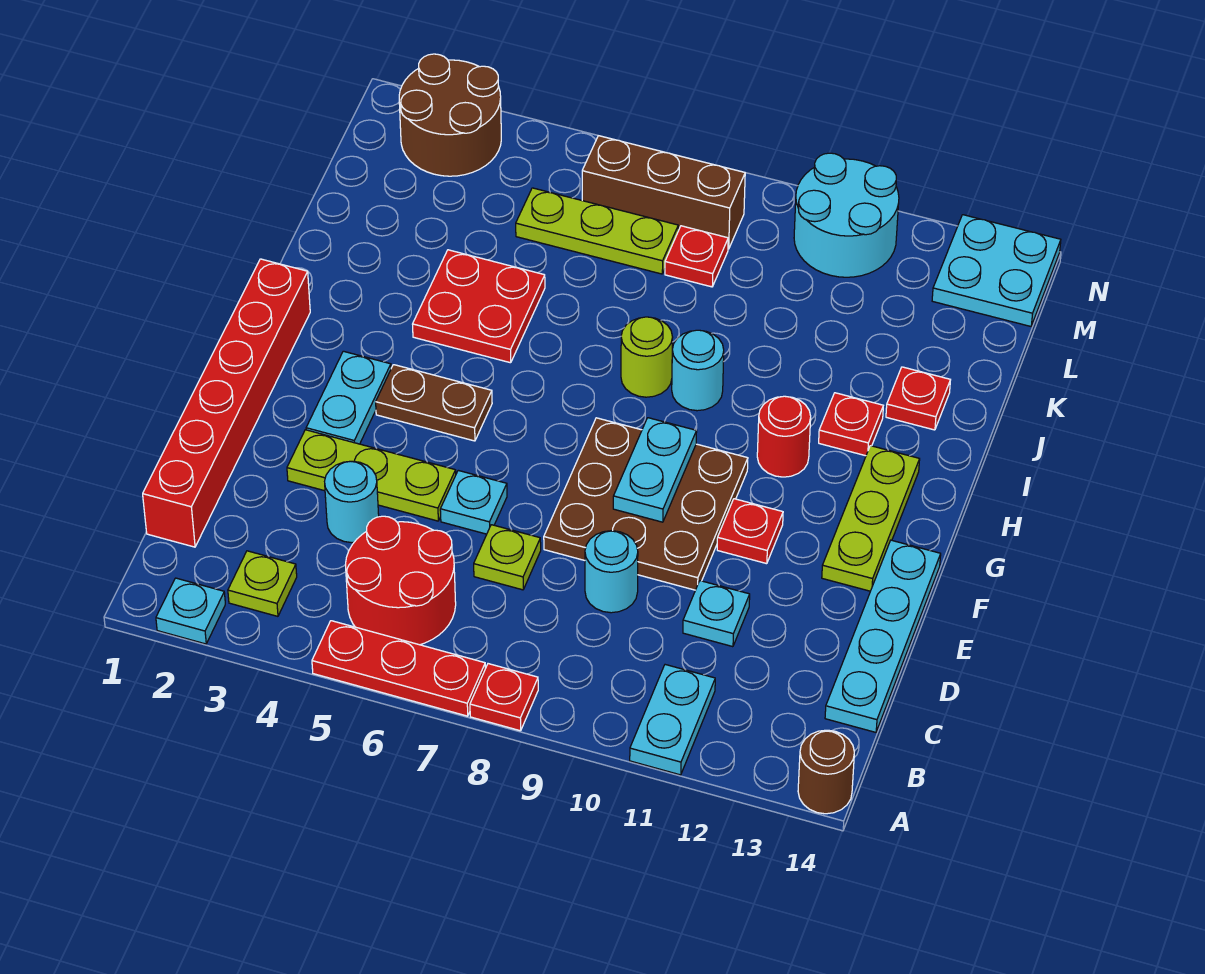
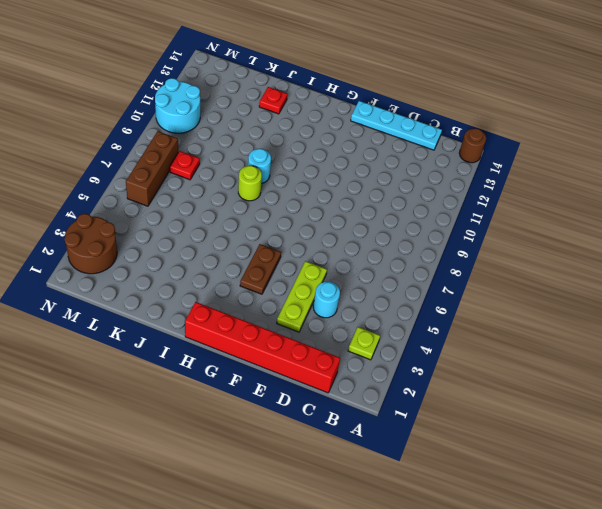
none -> cyan plate A2 level 1
none -> red plate A5:A7 level 1
none -> red plate A8 level 1
none -> cyan plate A11:B11 level 1

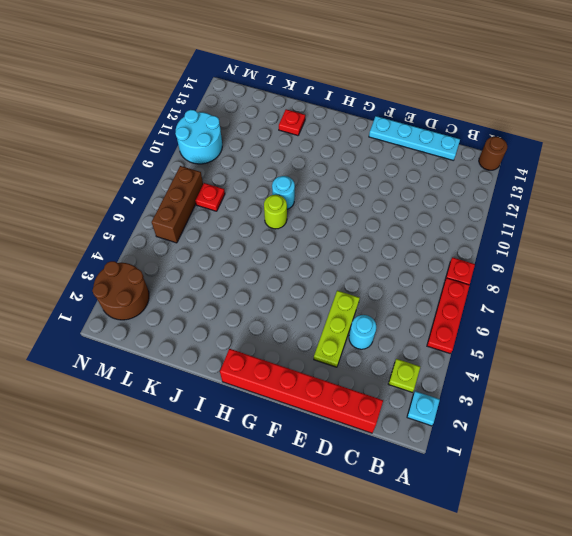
none -> cyan plate A11:B11 level 1
none -> red round brick B5:C6 level 1
none -> lime plate D7 level 1
none -> cyan round brick D9 level 1

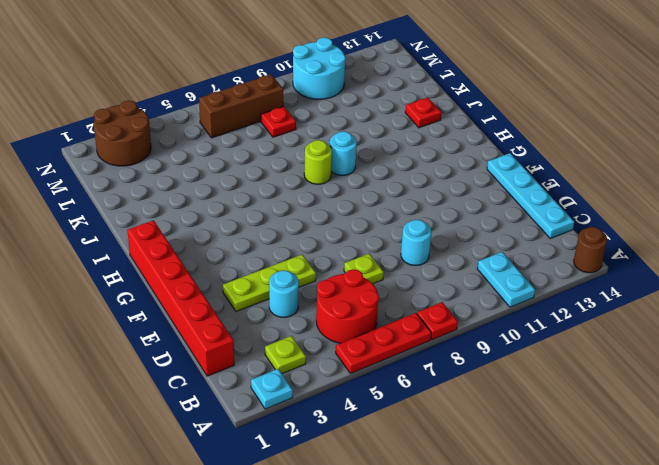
none -> cyan plate D11 level 1
none -> cyan plate E6 level 1
none -> brown plate E8:G10 level 1
none -> cyan plate F3:G3 level 1

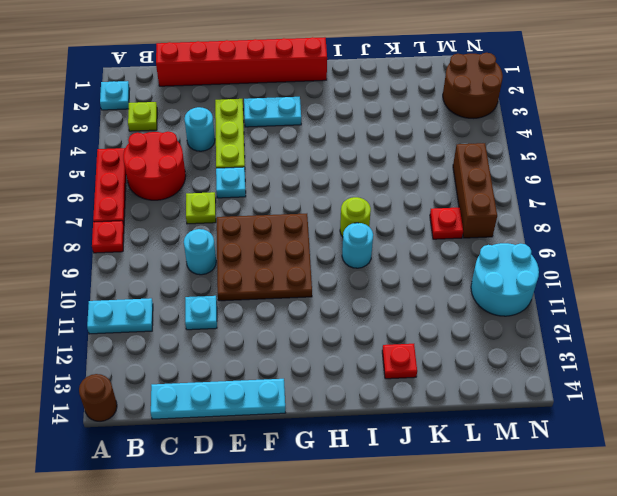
none -> red plate F11 level 1
none -> lime plate F13:H13 level 1
none -> brown plate G4:G5 level 1
none -> red round brick H11 level 1

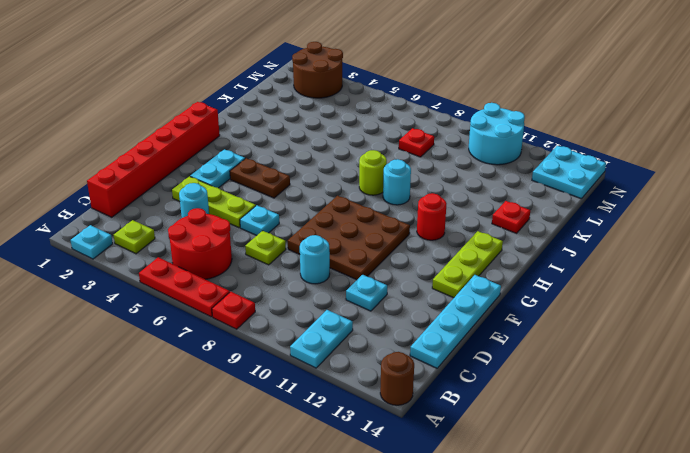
none -> red plate F11 level 1
none -> red plate I4:J5 level 1
none -> red plate I12 level 1
none -> lime plate L5:L7 level 1

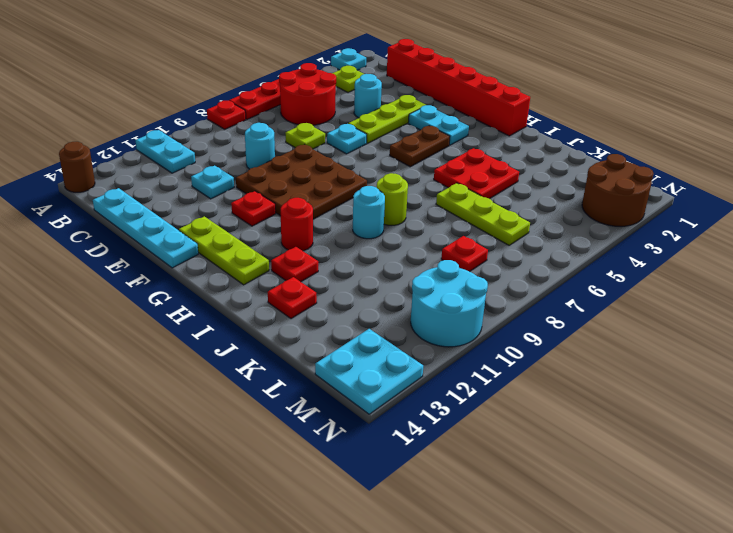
lime plate J6:L6 level 1 -> lime plate L5:L7 level 1
none -> brown brick M6:M8 level 1
none -> cyan plate F9:G9 level 2

